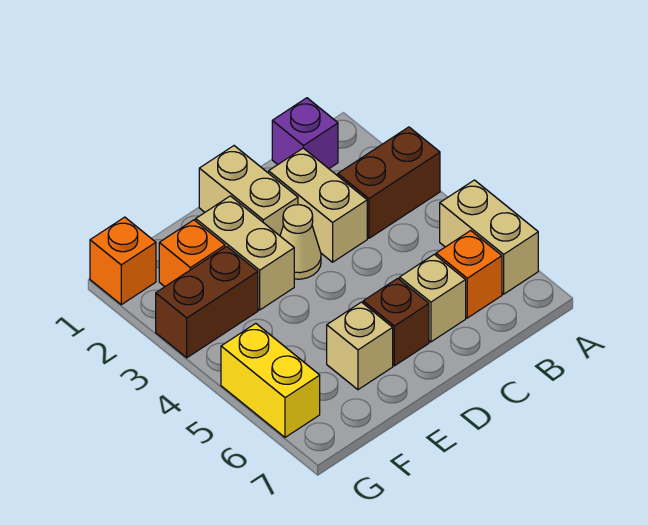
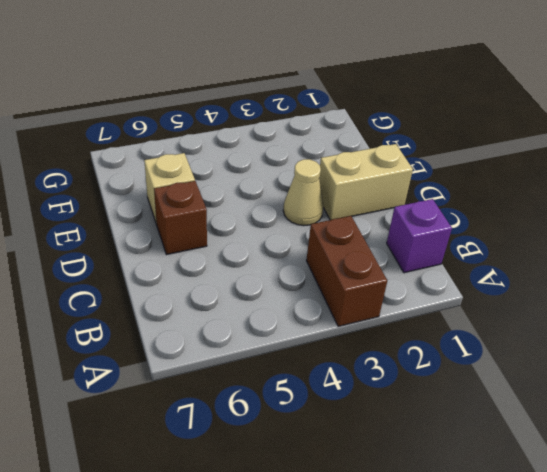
none -> tan brick A5:A6 level 1
none -> orange brick B6 level 1
none -> tan brick C2:C3 level 1

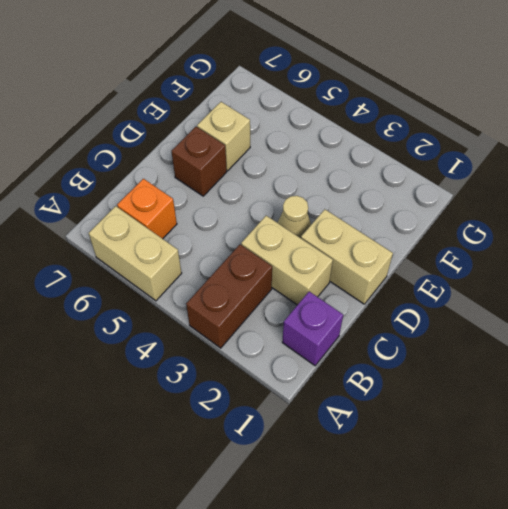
none -> tan brick C6 level 1
none -> tan brick E2:E3 level 1
none -> orange brick F2 level 1

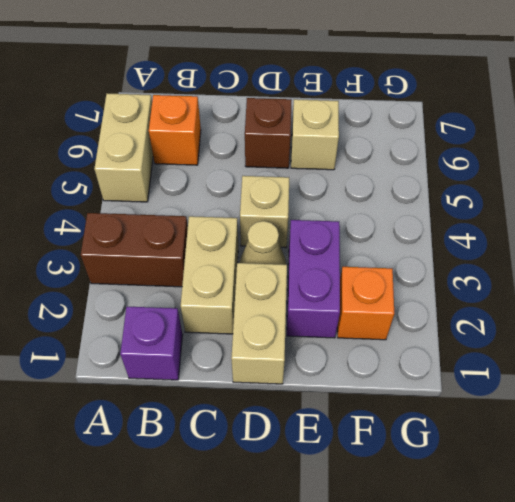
tan brick D4 level 1 -> tan brick C6 level 1
purple brick E2:E3 level 1 -> tan brick E2:E3 level 1
none -> brown brick F3:G3 level 1
none -> orange brick G1 level 1
none -> yellow brick G5:G6 level 1

